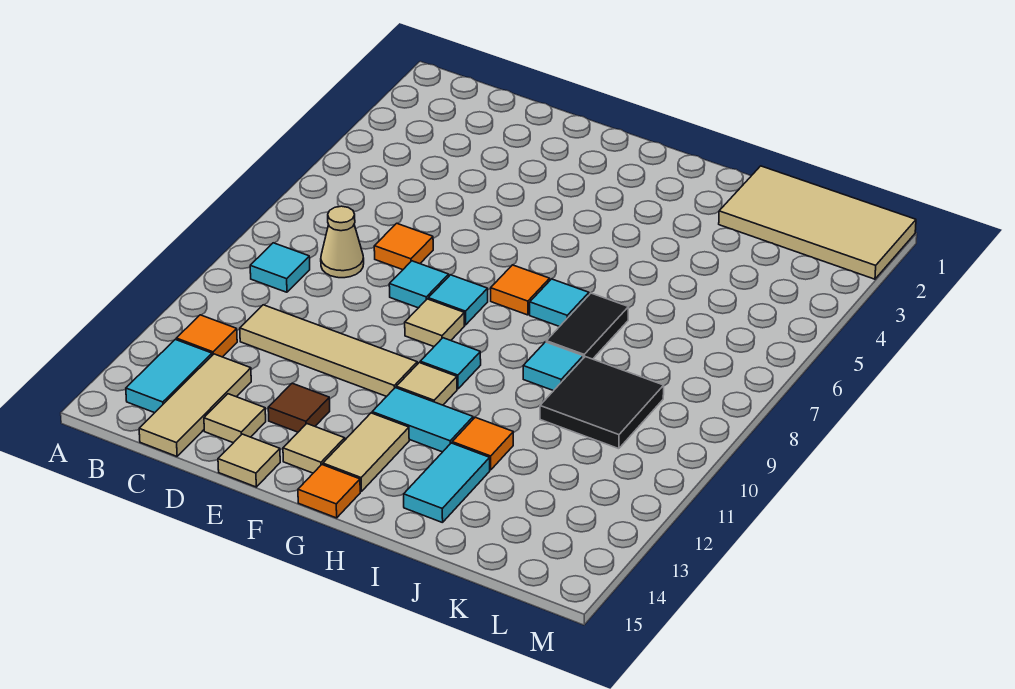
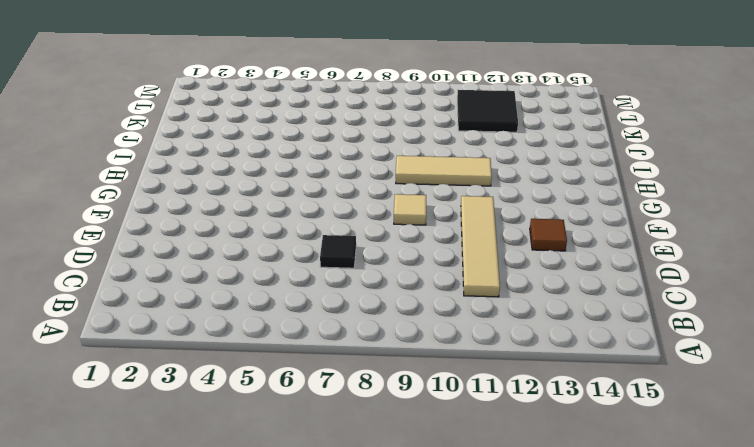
black tile D7 level 1 -> orange tile D7 level 1
tan tile H9:H11 level 1 -> tan tile C13:C15 level 1
black tile K11:L12 level 1 -> black tile J9:K10 level 1
none -> cyan tile B9 level 1
none -> orange tile B12 level 1
none -> cyan tile B13:B14 level 1

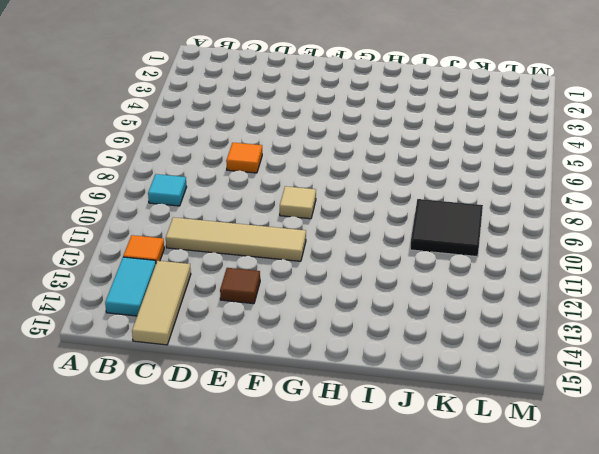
none -> tan cone C8 level 1
none -> tan tile D14 level 1
none -> cyan tile E8 level 1

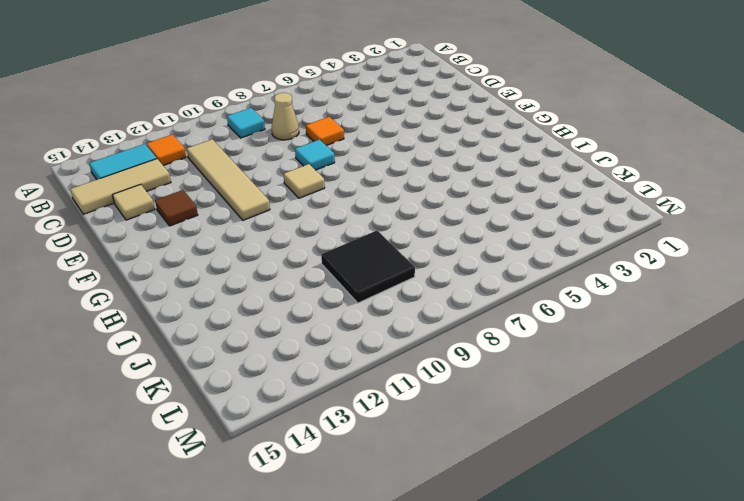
none -> tan tile E15 level 1
none -> cyan tile F8 level 1
none -> tan tile F14 level 1

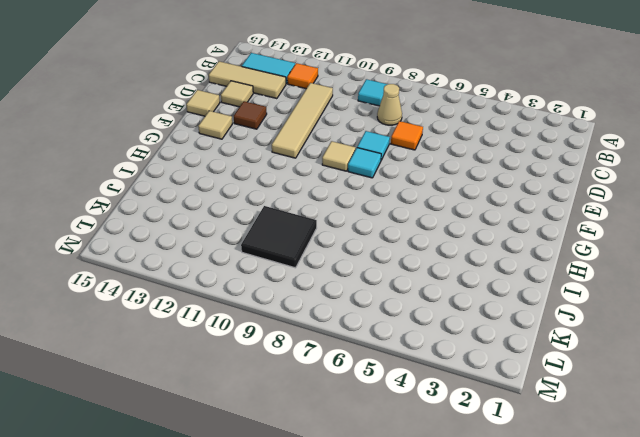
none -> orange tile G7 level 1
none -> cyan tile G10 level 1
none -> tan tile G11 level 1

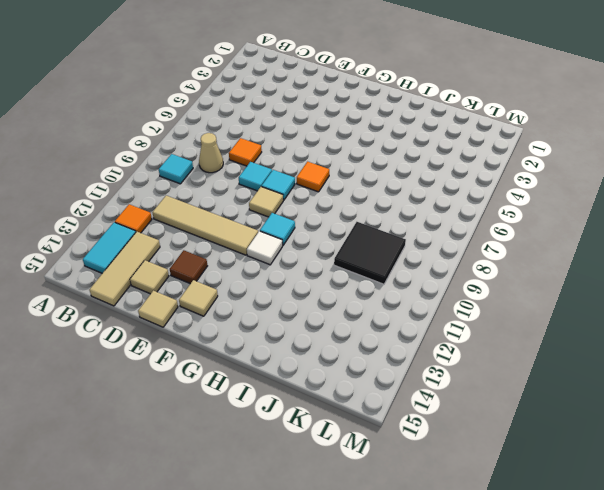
white tile G11 level 1 -> tan tile G11 level 1
none -> cyan tile G12:H12 level 1
none -> tan tile G13:G14 level 1
none -> orange tile G15 level 1

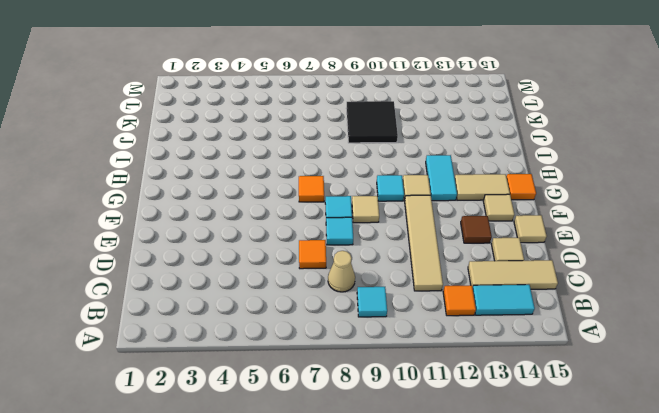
none -> cyan tile H7 level 1
none -> black tile I7:I8 level 1
none -> cyan tile I9 level 1

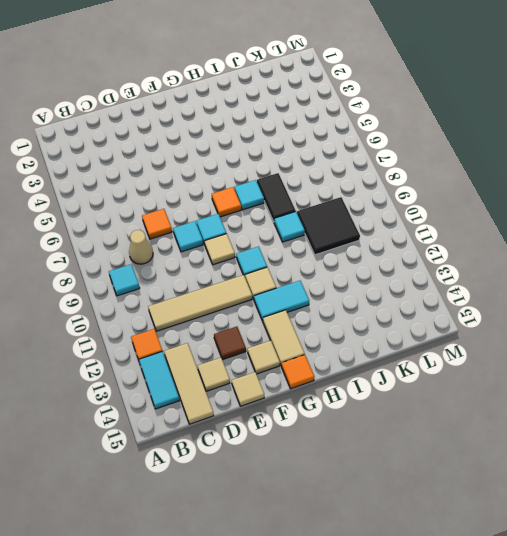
none -> orange tile I12 level 1
none -> cyan tile I13:I14 level 1
none -> tan tile J1:M2 level 1

